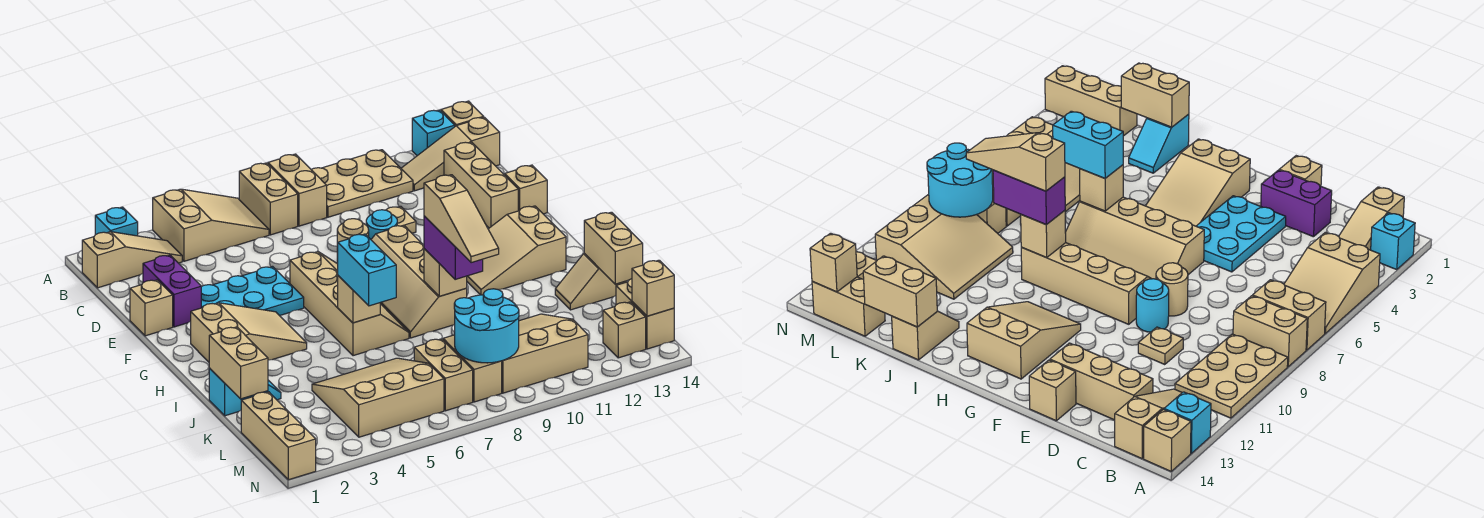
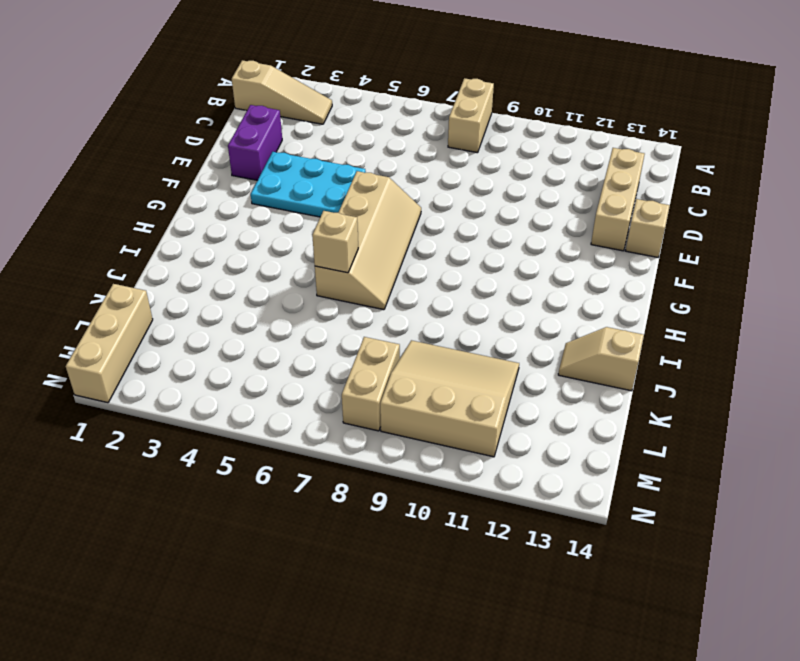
none -> cyan brick A2 level 1
none -> tan slope A4:B6 level 1 top 4
none -> tan brick A7:B7 level 1
none -> tan plate A9:B11 level 1

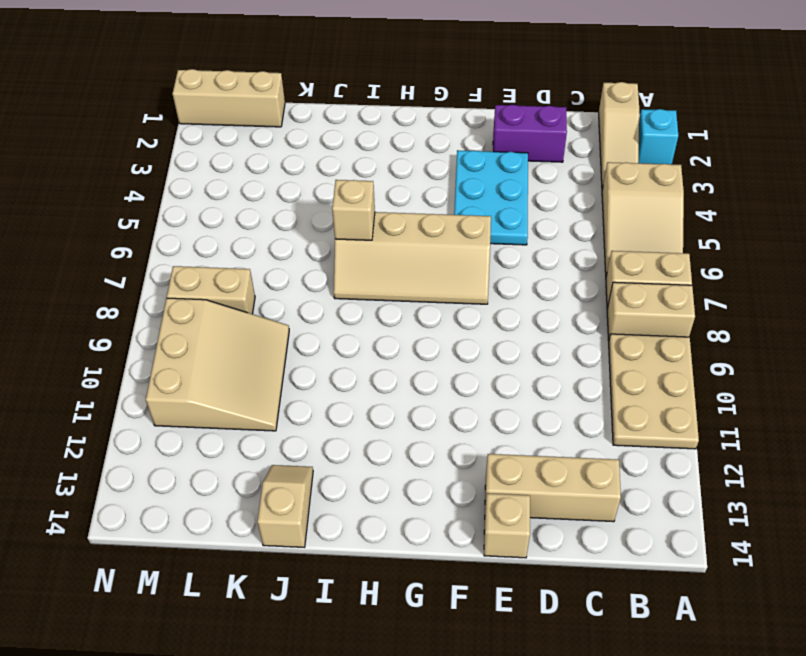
none -> cyan brick A13 level 1
none -> tan brick A14 level 1
none -> tan slope B12:B14 level 1 top 14
none -> tan plate D10 level 1

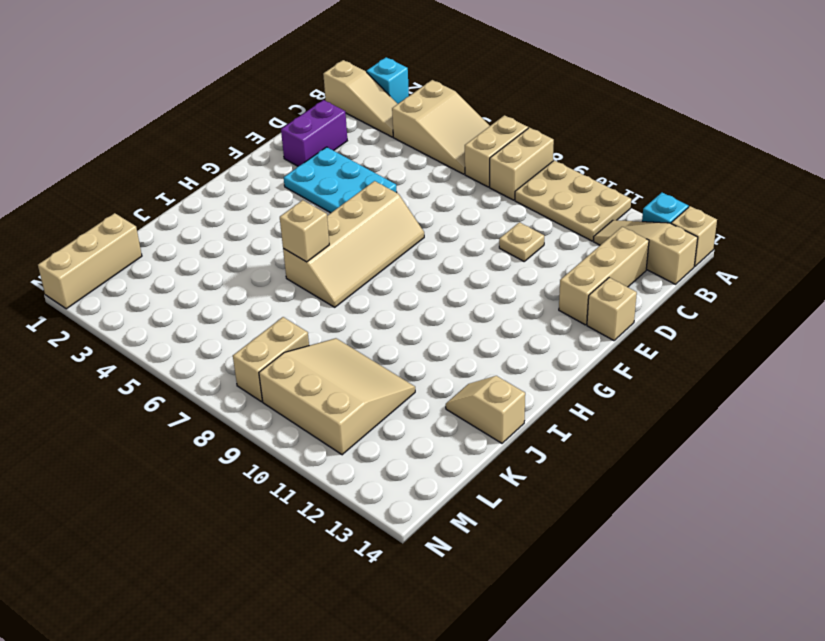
none -> tan brick E1 level 1
none -> tan round brick E8 level 1
none -> cyan round brick E9 level 1
none -> tan slope F8:I9 level 1 top 9

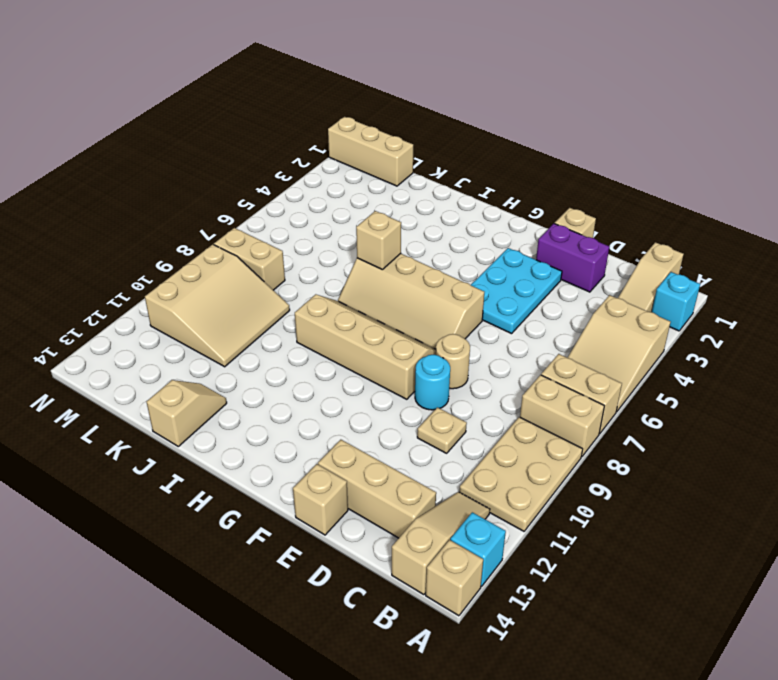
none -> tan slope G2:H4 level 1 top 2
none -> tan slope G11:H13 level 1 top 13
none -> cyan slope J1:J2 level 1 top 1
none -> tan slope K4:M6 level 1 top M

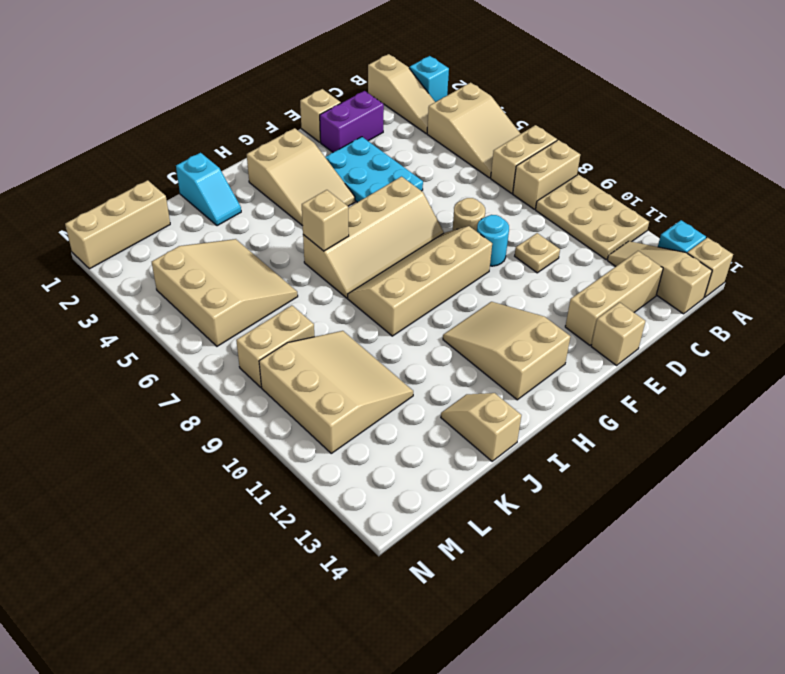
none -> tan brick L7:M7 level 1
none -> tan brick L14:M14 level 1
none -> tan brick M13 level 1
none -> tan brick I9 level 2

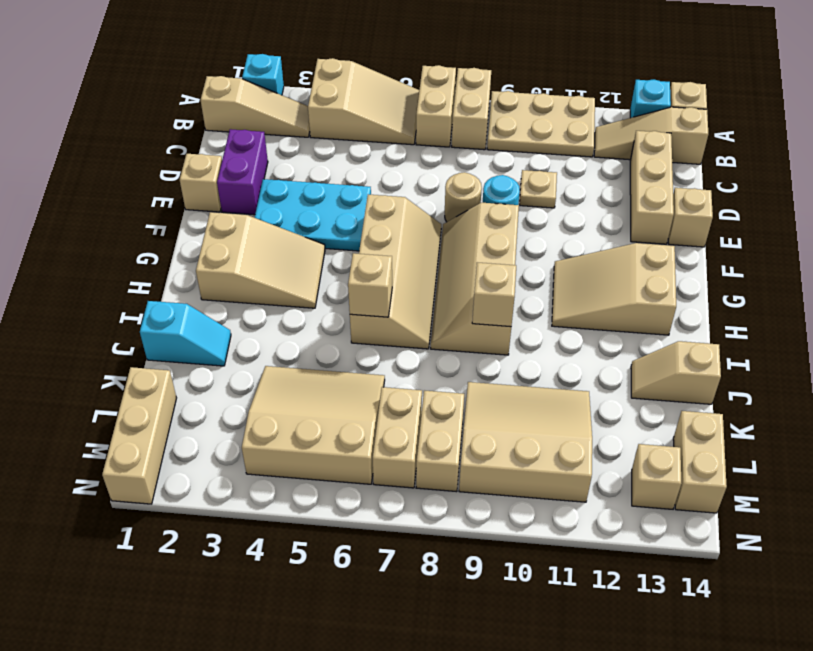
none -> tan brick J1:K1 level 2
none -> tan brick J14:K14 level 2
none -> cyan round brick L8:M9 level 2
none -> tan brick M14 level 2

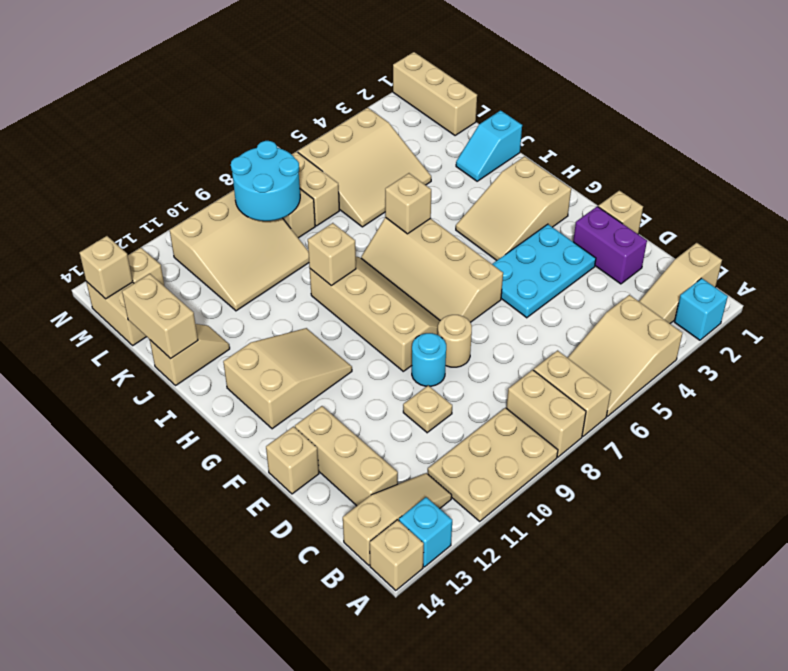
none -> tan brick J1:K1 level 2
none -> cyan brick I6:J6 level 3
none -> purple brick I9:J9 level 3
none -> tan slope I9:K9 level 4 top I

